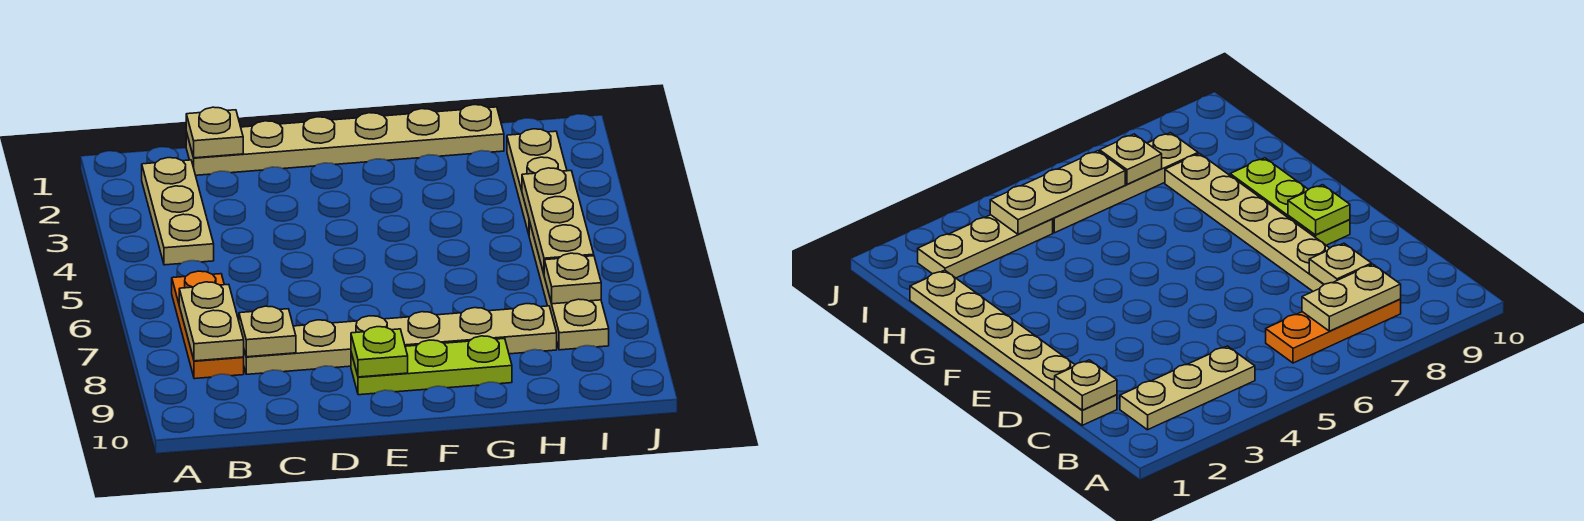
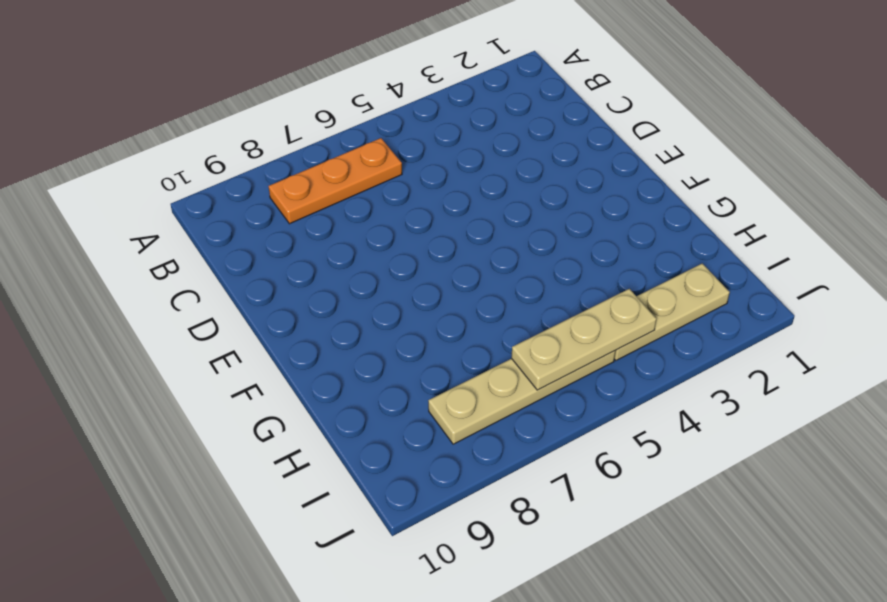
none -> tan plate B2:B4 level 1
none -> tan plate C1:H1 level 1
none -> tan plate C8:H8 level 1

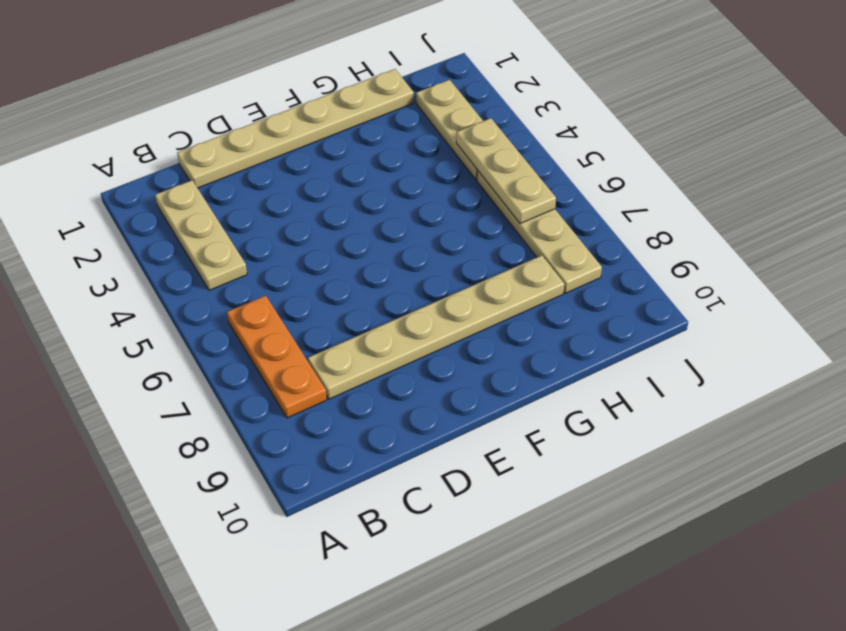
none -> lime plate E9:G9 level 1
none -> tan plate B7:B8 level 2
none -> tan plate C1 level 2

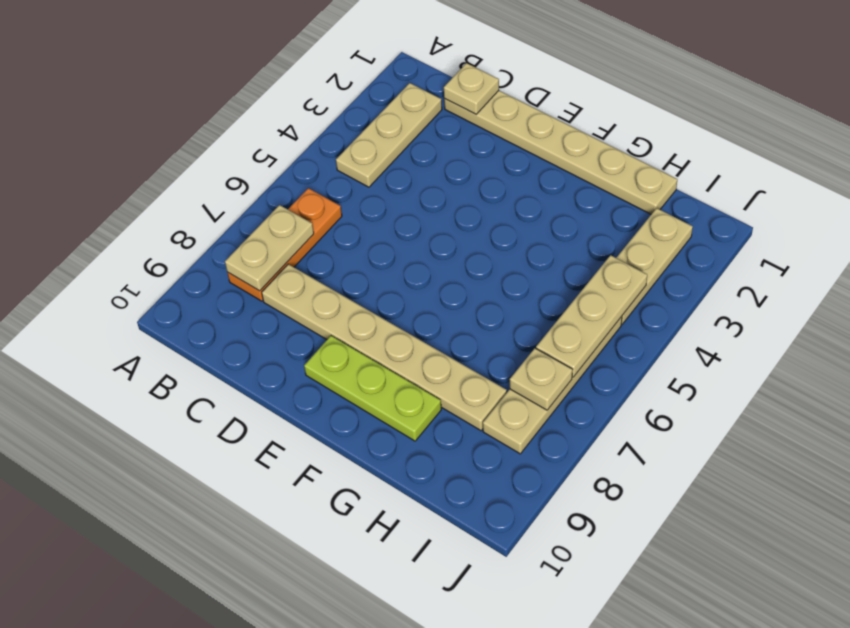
none -> tan plate C8 level 2
none -> lime plate E9 level 2

